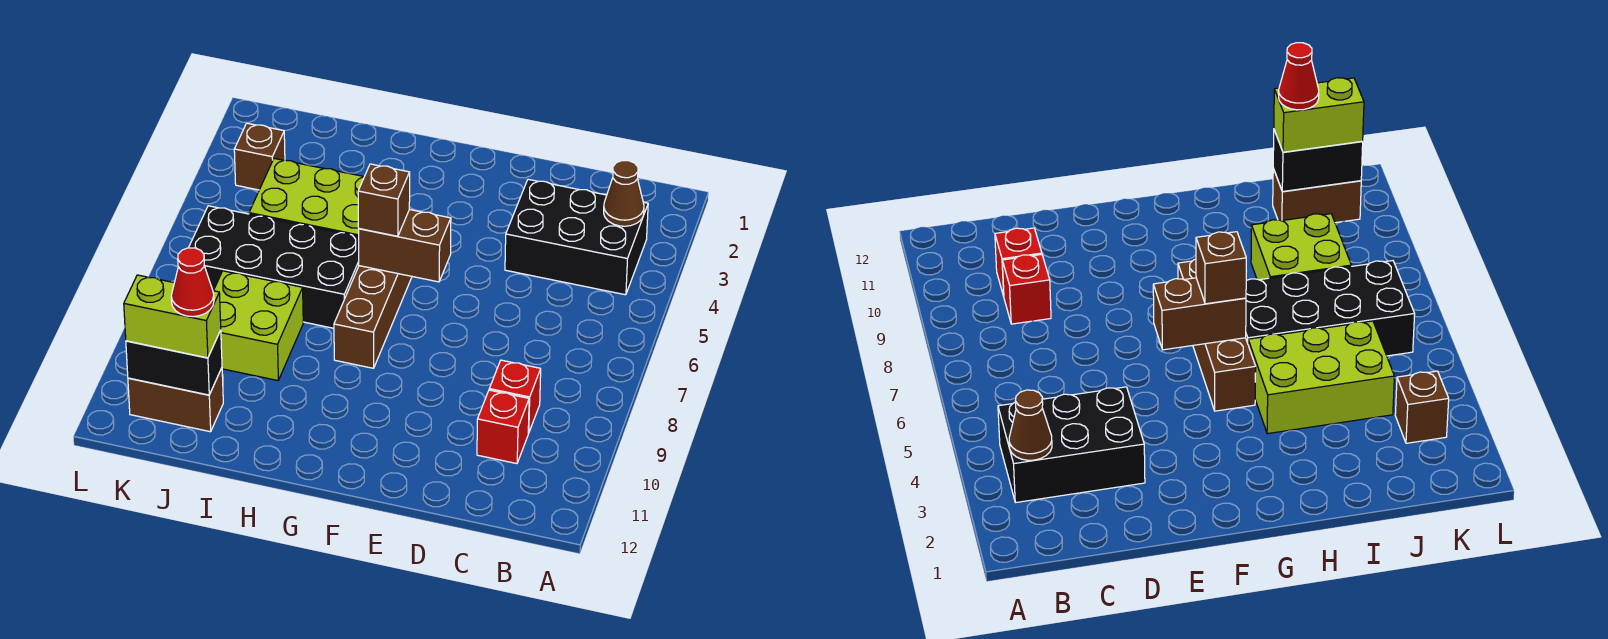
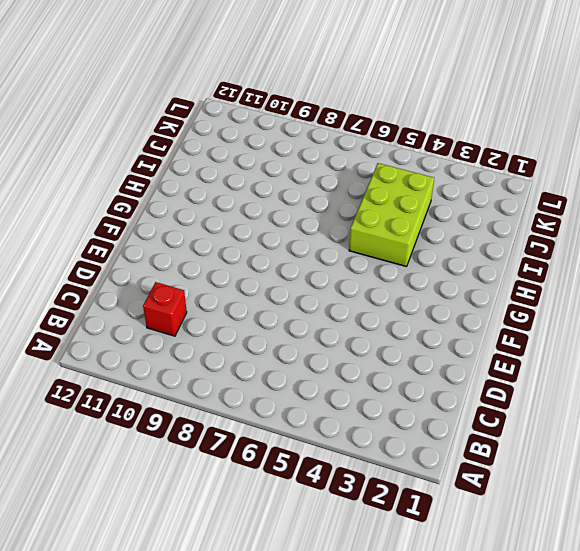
none -> black brick B3:D4 level 1
none -> red brick C9 level 1
none -> brown brick G5:G8 level 1

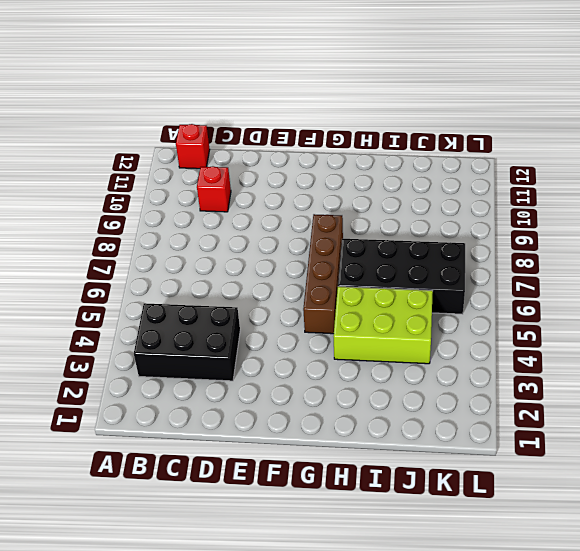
red brick B12 level 1 -> red brick C9 level 1
none -> lime brick I8:J9 level 1
none -> brown brick J11:K11 level 1
none -> brown brick K3 level 1

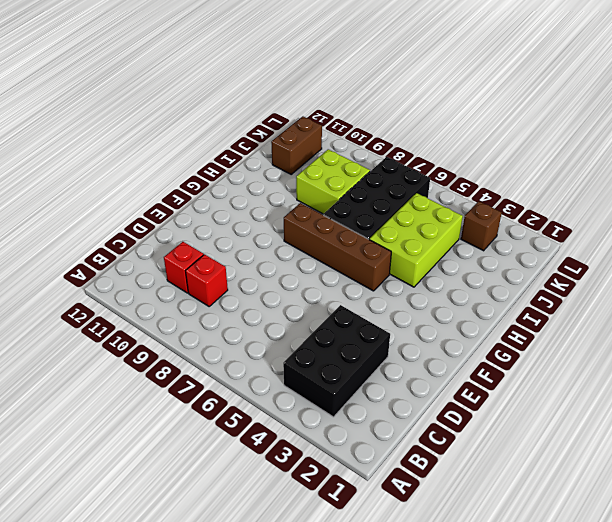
none -> brown cone B3 level 2
none -> brown brick F6:G6 level 2
none -> black brick J11:K11 level 2

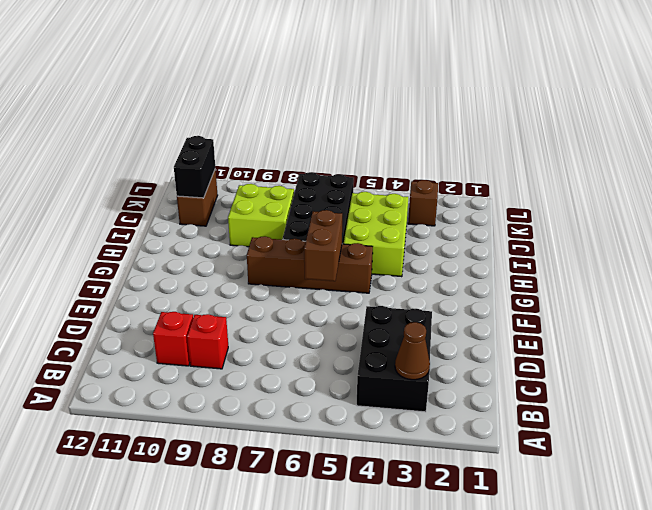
none -> brown brick G6 level 3
none -> lime brick J11:K11 level 3
none -> red cone J11 level 4

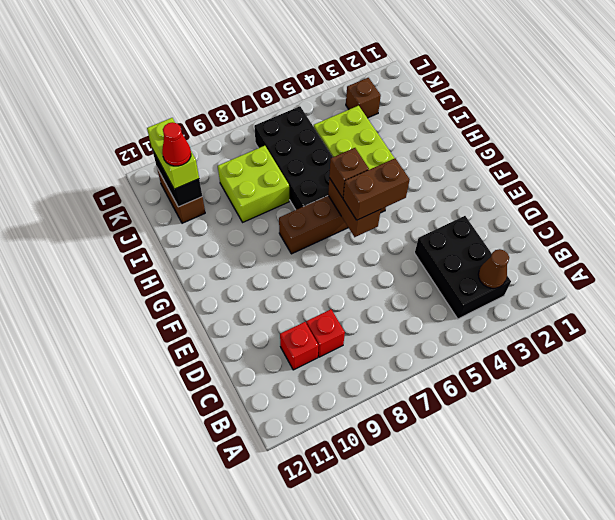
brown brick F5:F6 level 3 -> none

